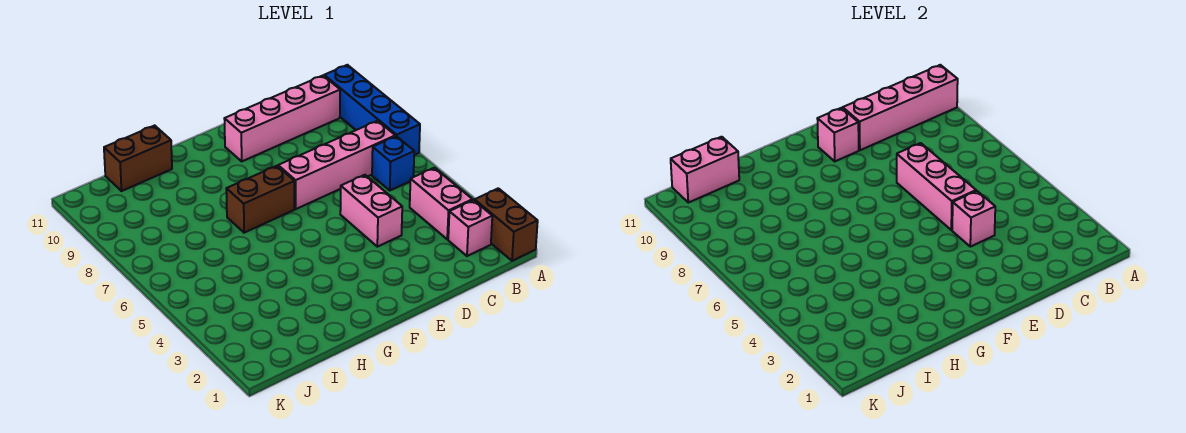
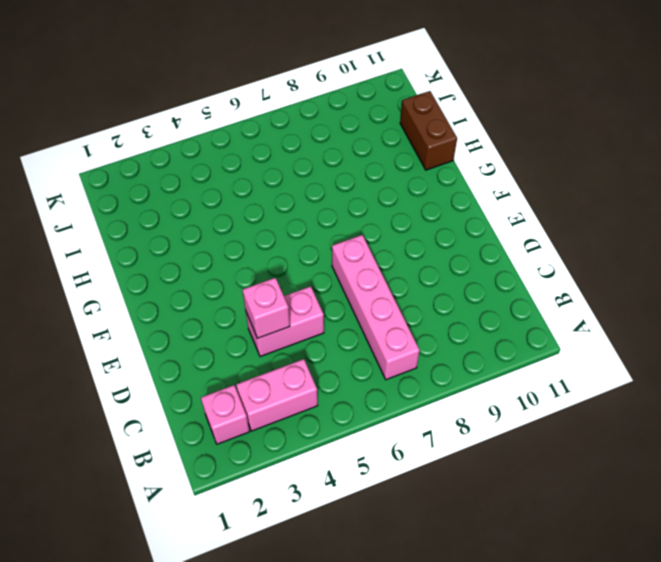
none -> brown brick A1:A2 level 1
none -> blue brick A7:A10 level 1
none -> blue brick B6 level 1

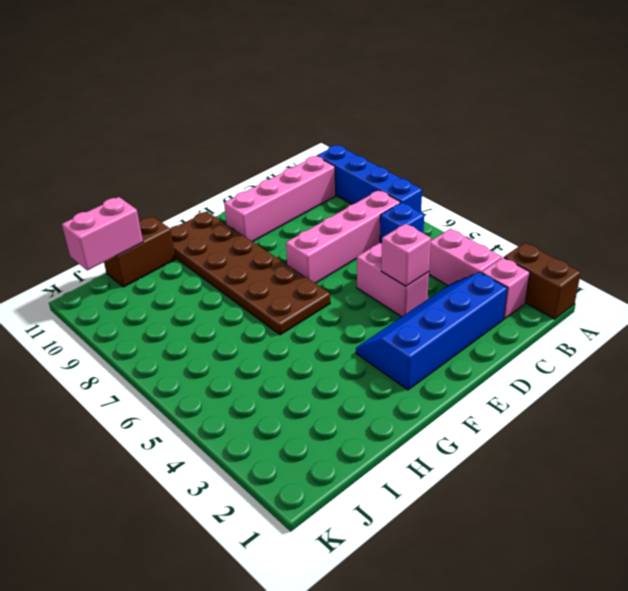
blue slope C2:F3 level 1 top 2 -> none
brown plate F6:G11 level 1 -> brown brick F7:G7 level 1
none -> pink brick A10:D10 level 2
none -> pink brick D5:D7 level 2
none -> pink brick E10 level 2

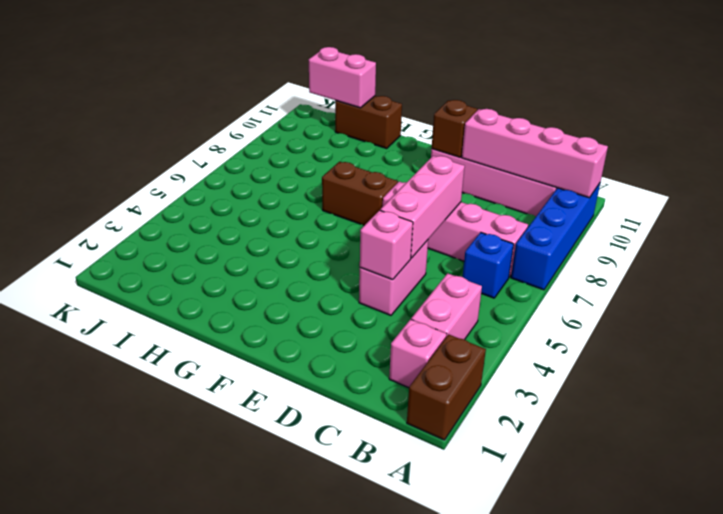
brown brick E10 level 2 -> pink brick E10 level 2

